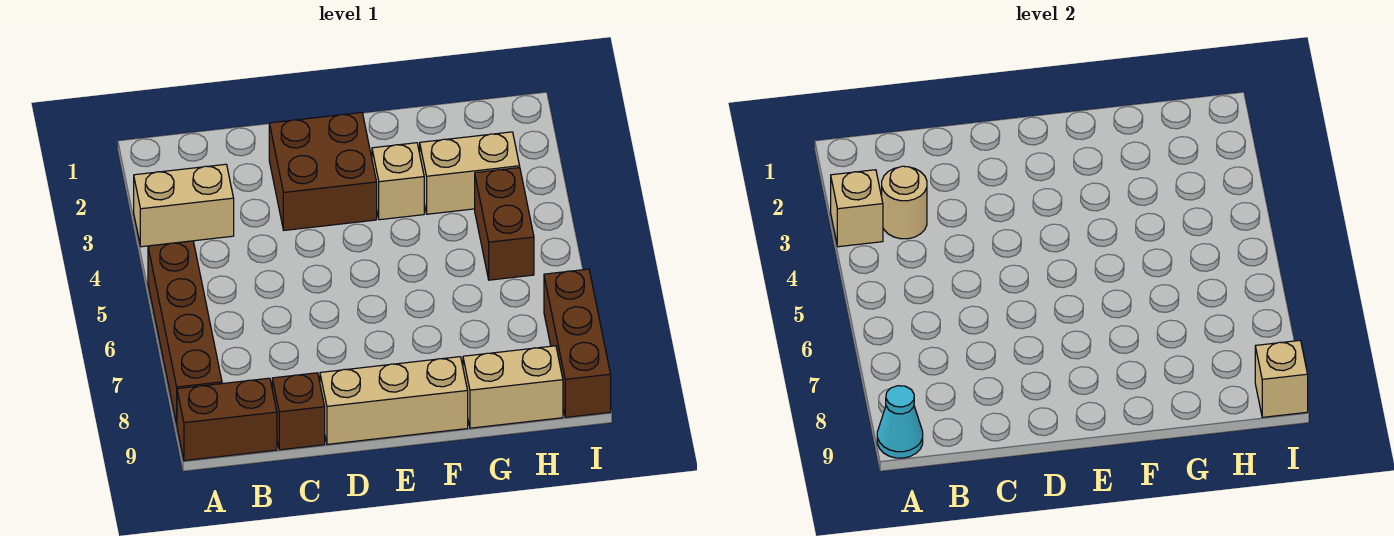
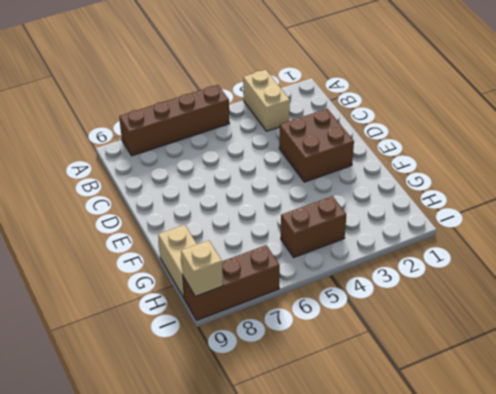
none -> brown brick A9:B9 level 1
none -> brown brick C9 level 1
none -> tan brick D9:F9 level 1

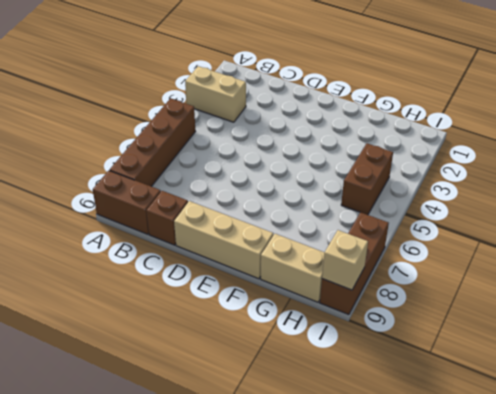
none -> brown brick D2:E3 level 1
none -> tan brick F3 level 1
none -> tan brick G3:H3 level 1

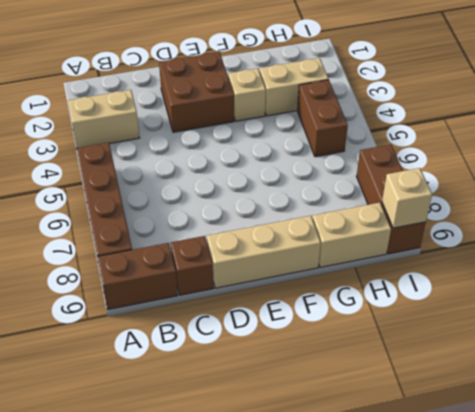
none -> tan brick A3 level 2
none -> cyan cone A9 level 2
none -> tan round brick B3 level 2

